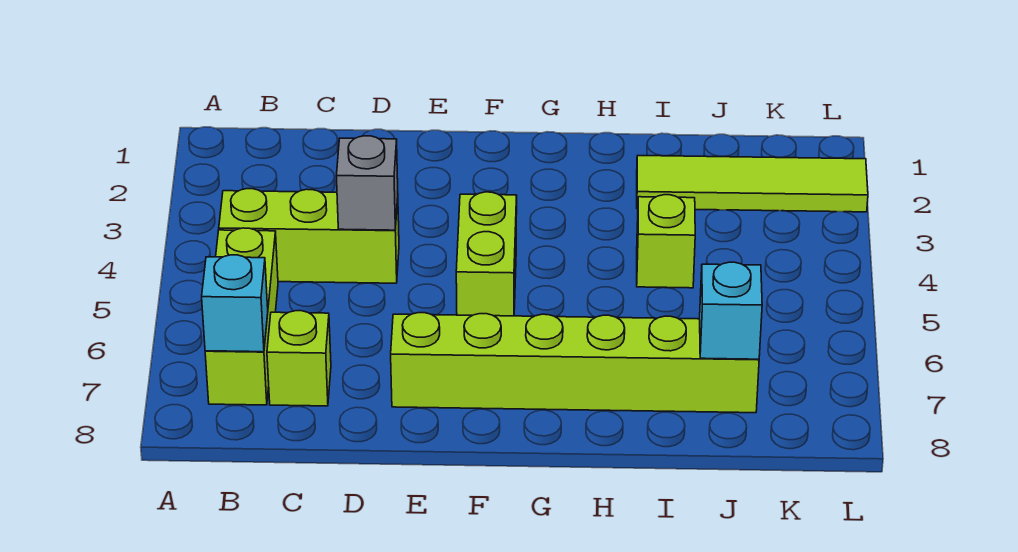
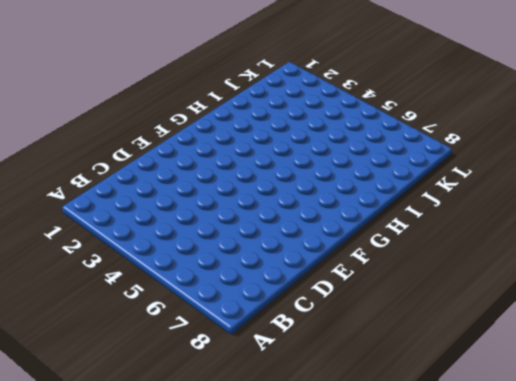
none -> lime brick B4:D4 level 1
none -> lime brick B5:B7 level 1

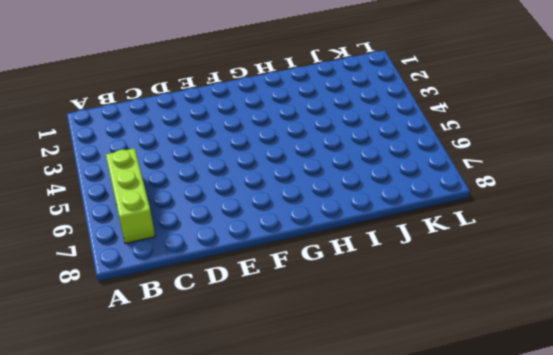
none -> lime brick B4:D4 level 1
none -> lime brick C7 level 1

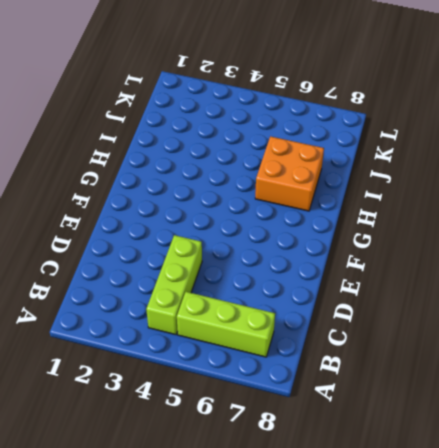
orange brick H6:I7 level 1 -> lime brick E7:J7 level 1
none -> lime brick C7 level 1
none -> lime brick F4:F5 level 1

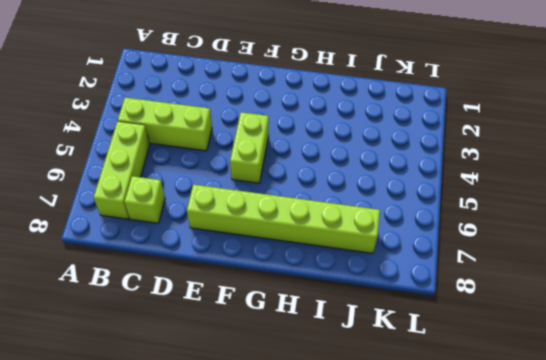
none -> lime tile I2:L2 level 1
none -> lime brick I4 level 1

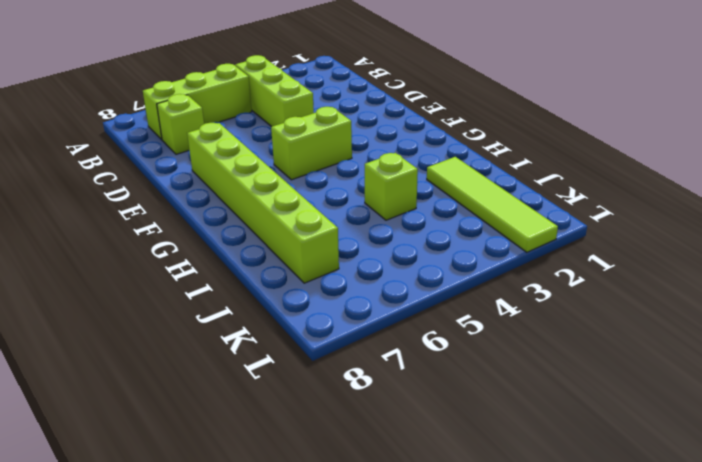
none -> cyan brick B7 level 2
none -> grey brick D4 level 2

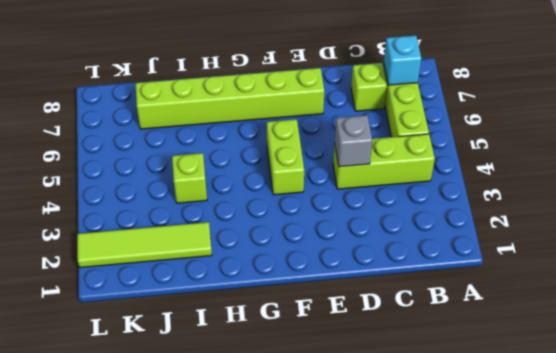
none -> cyan brick J7 level 2

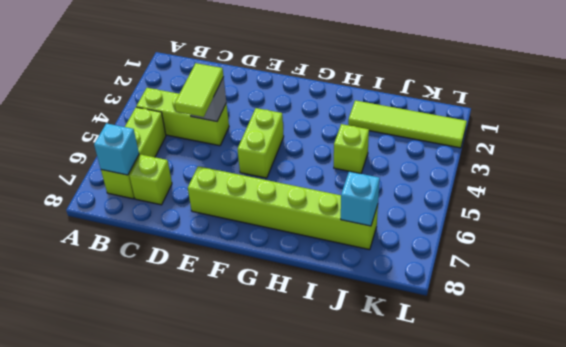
lime tile D4:D5 level 3 -> none

